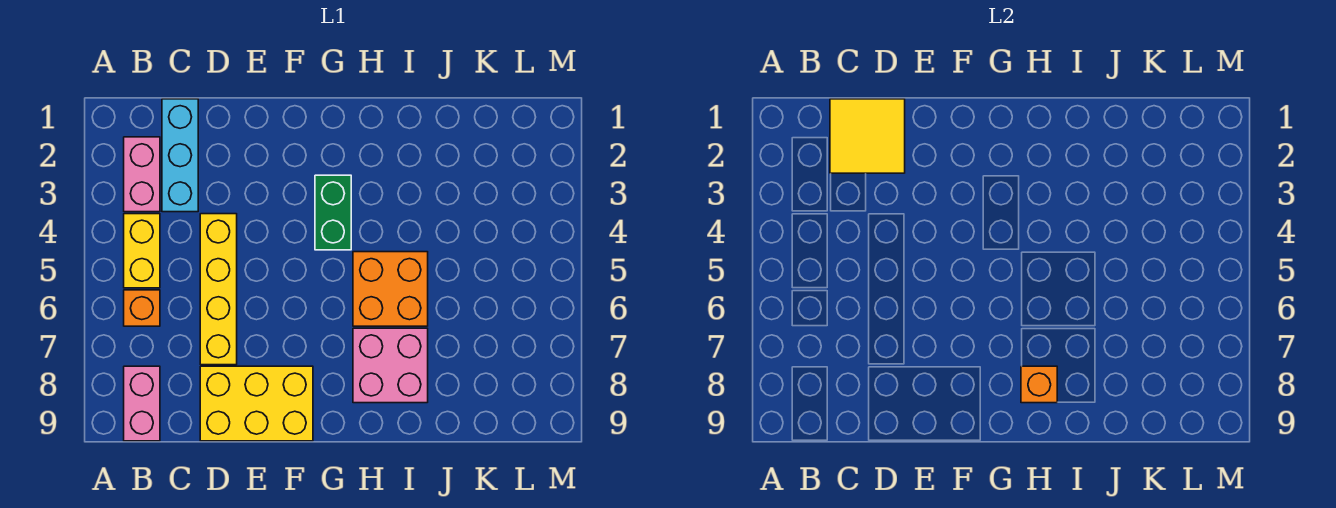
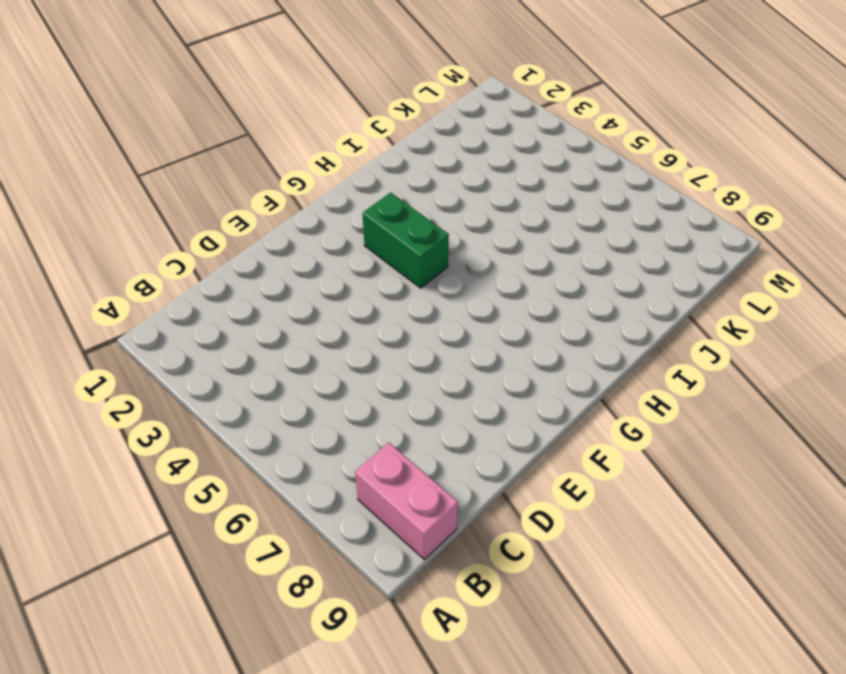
none -> pink brick B2:B3 level 1
none -> yellow brick B4:B5 level 1
none -> orange brick B6 level 1

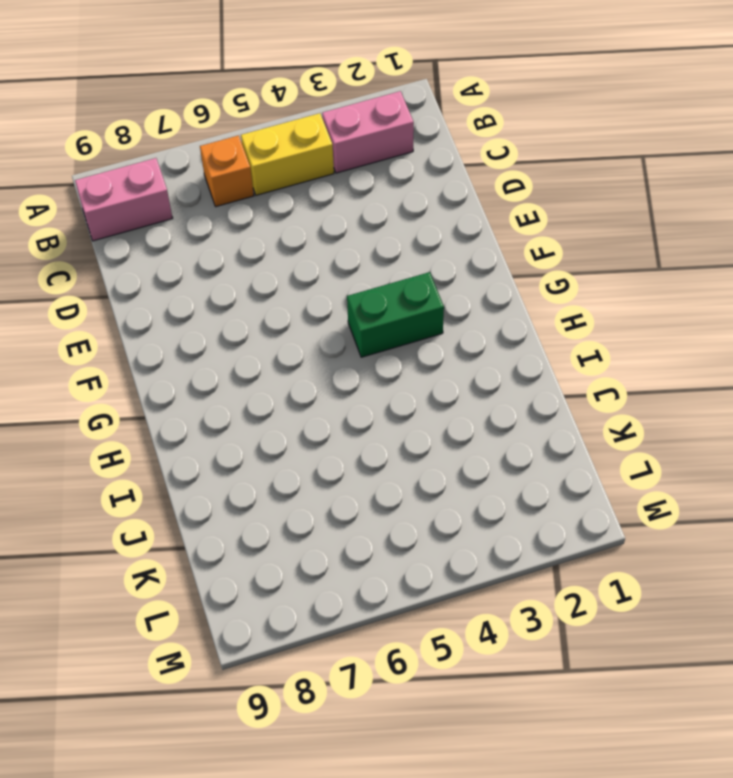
none -> cyan brick C1:C3 level 1
none -> yellow brick D4:D7 level 1
none -> yellow brick D8:F9 level 1

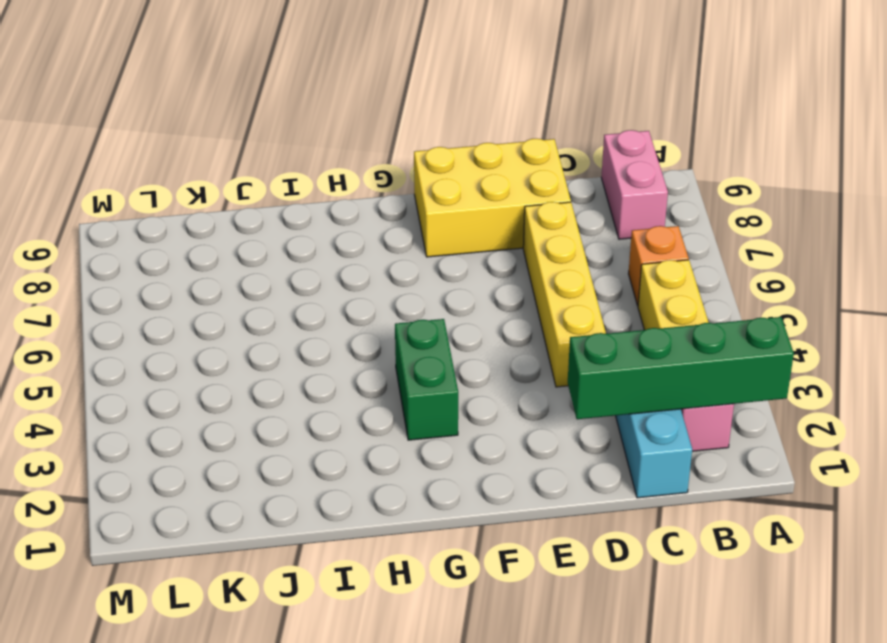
green brick A2:D2 level 2 -> yellow tile C1:D2 level 2
none -> orange brick H5:I6 level 1
none -> pink brick H7:I8 level 1
none -> orange brick H8 level 2

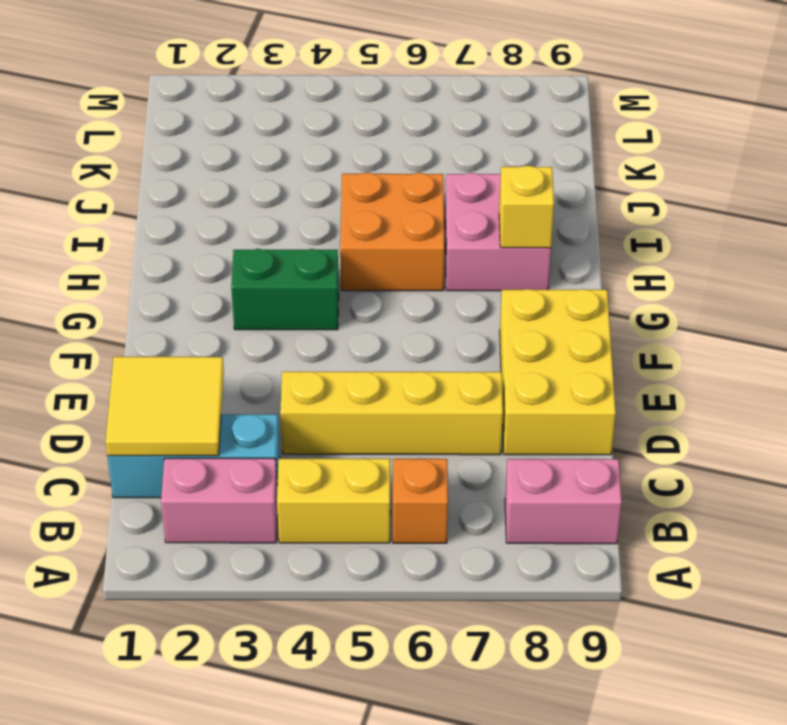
yellow brick H8 level 2 -> orange brick H8 level 2

